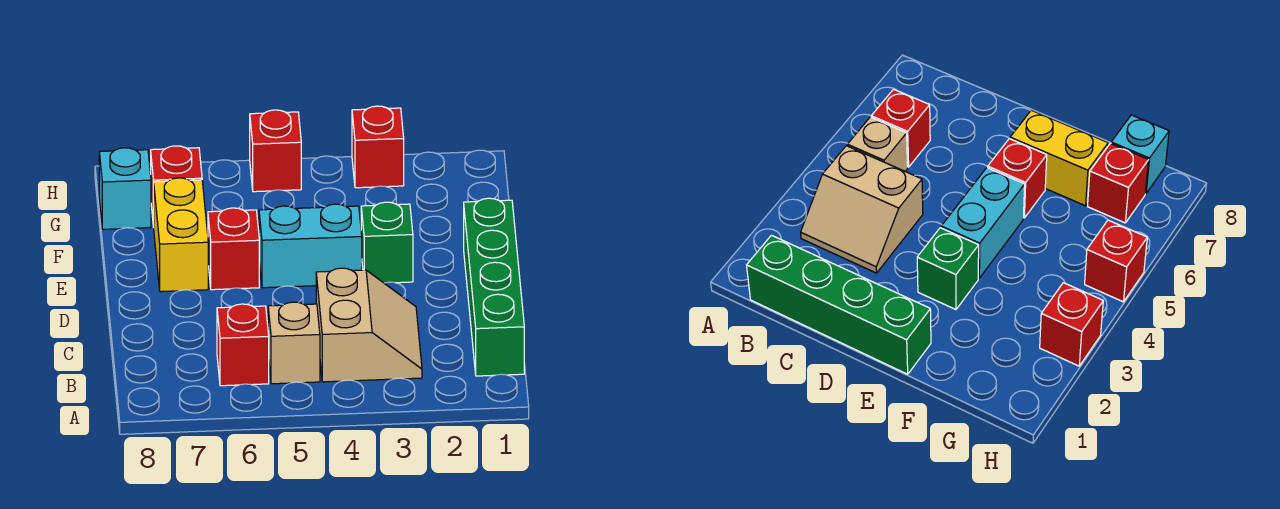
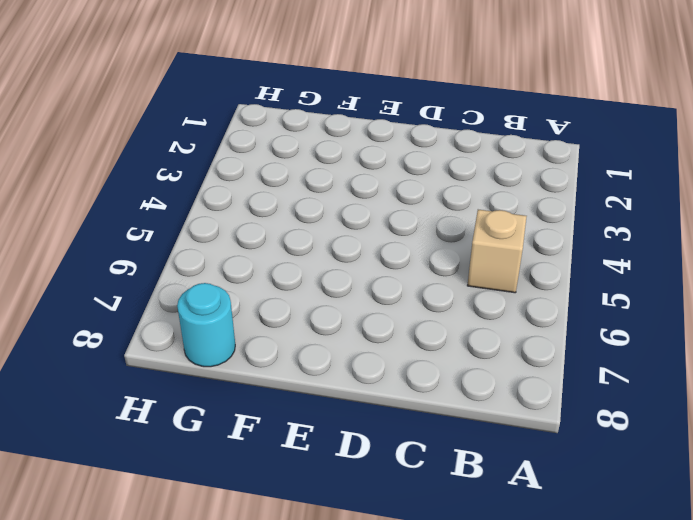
cyan round brick G8 level 1 -> cyan brick G8 level 1
none -> green brick B1:E1 level 1
none -> tan slope B3:C4 level 1 top 4
none -> red brick B6 level 1

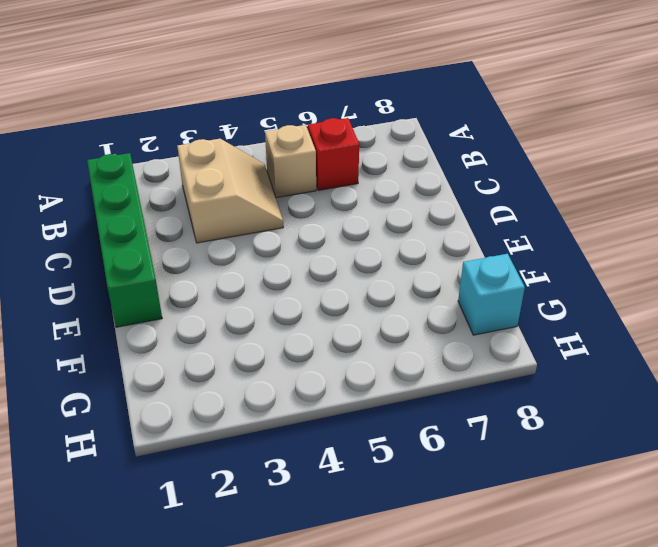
tan slope B3:C4 level 1 top 3 -> tan slope B3:C4 level 1 top 4
none -> green brick E3 level 1
none -> cyan brick E4:E5 level 1
none -> red brick E6 level 1

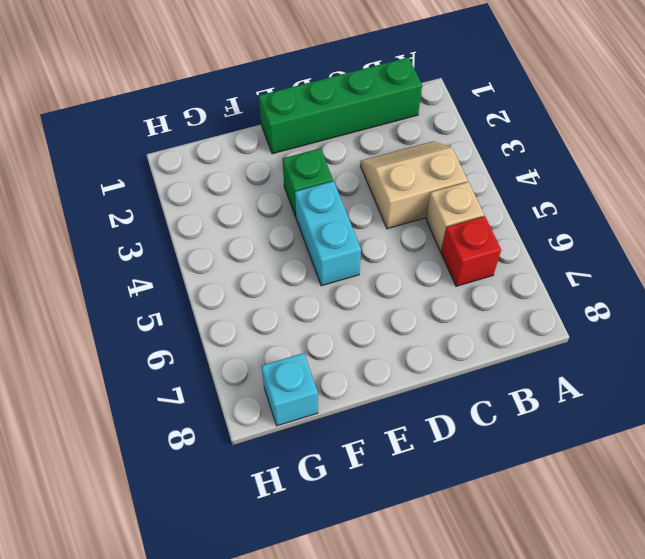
none -> red brick E6 level 1
none -> yellow brick E7:F7 level 1
none -> red brick G7 level 1

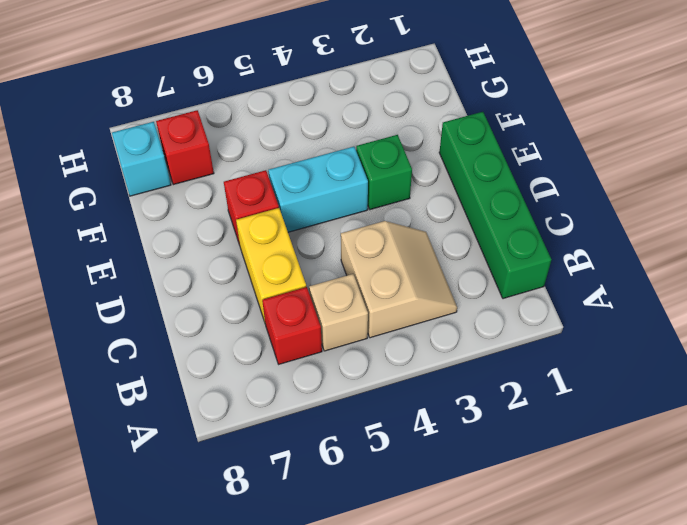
yellow brick C6:D6 level 1 -> yellow brick E7:F7 level 1
none -> red brick H3 level 1
none -> red brick H5 level 1

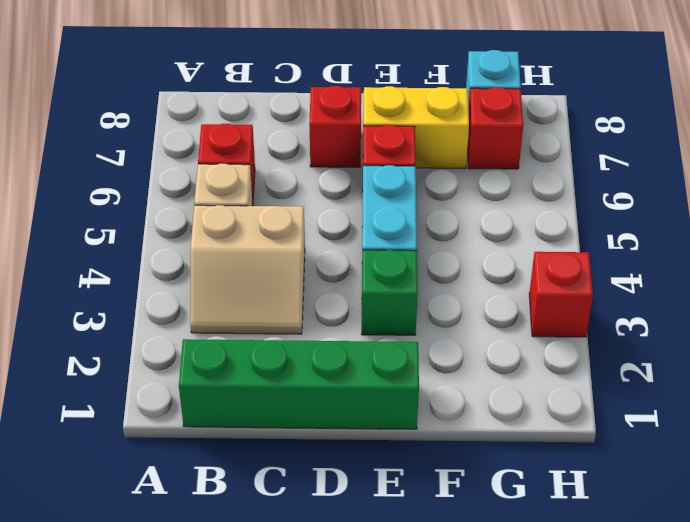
red brick D7 level 1 -> red brick H5 level 1

